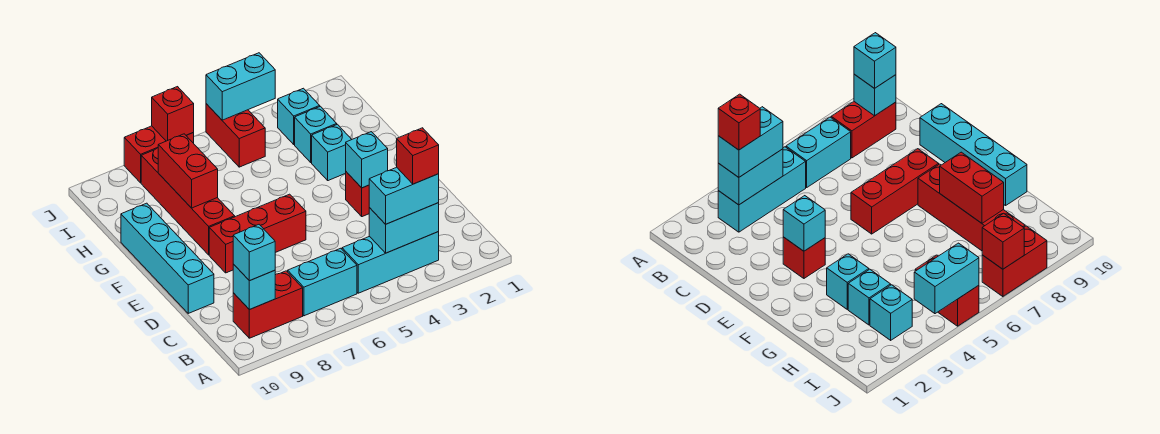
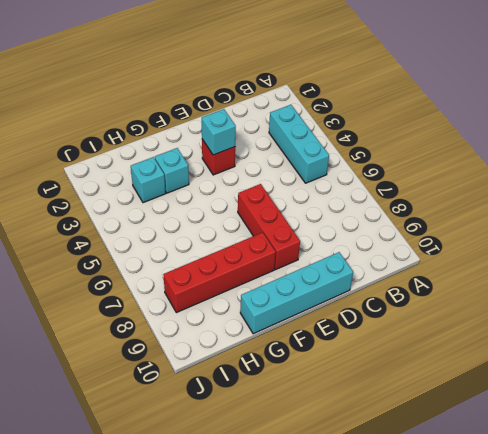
none -> cyan brick B6:B7 level 1
none -> red brick B8:B9 level 1
none -> cyan brick I3 level 1

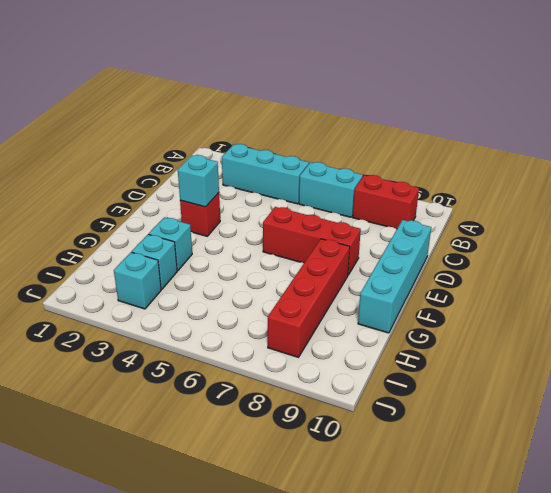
none -> red brick I5:J5 level 1
none -> red brick J7:J8 level 1
none -> cyan brick B3:B4 level 2

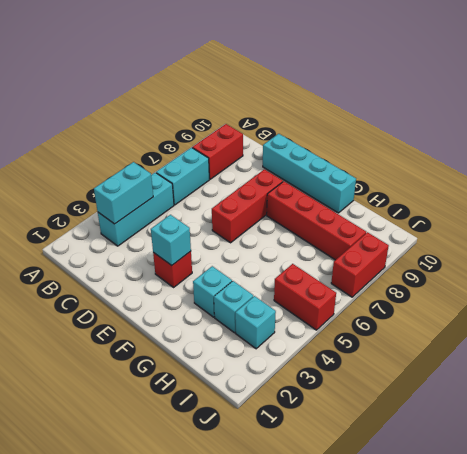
none -> cyan brick B9 level 2
none -> red brick G8:H8 level 2
none -> cyan brick J4:J5 level 2

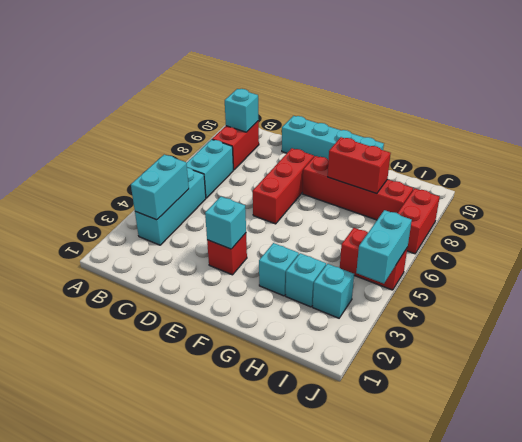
none -> red brick J7 level 2
none -> cyan brick B3:B4 level 3
none -> cyan brick B9 level 3

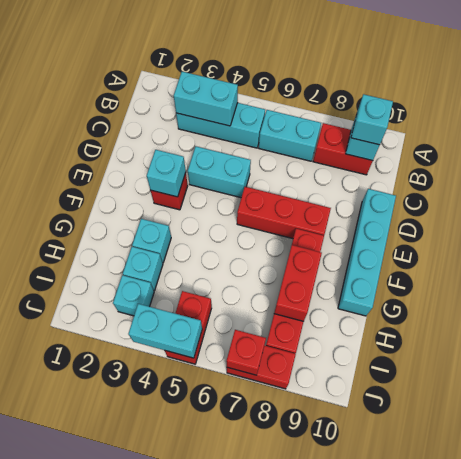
cyan brick D4:D5 level 1 -> cyan brick B3:B4 level 3
none -> red brick B3 level 4

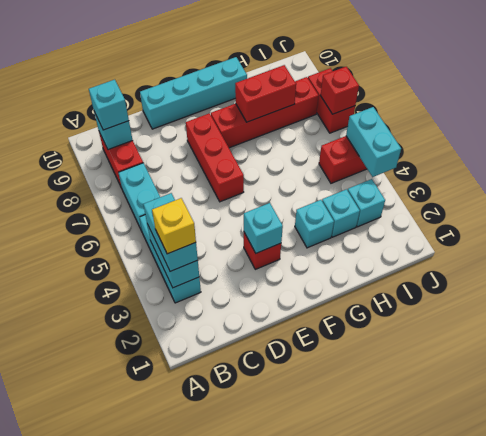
yellow brick B3 level 4 -> red brick B3 level 4

